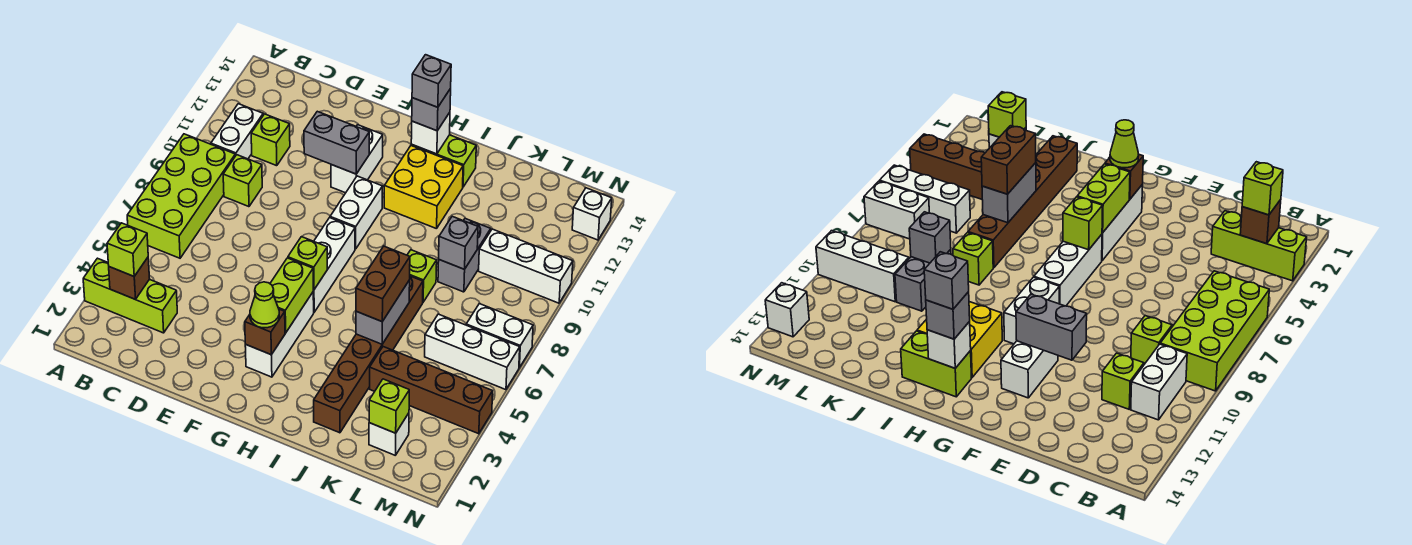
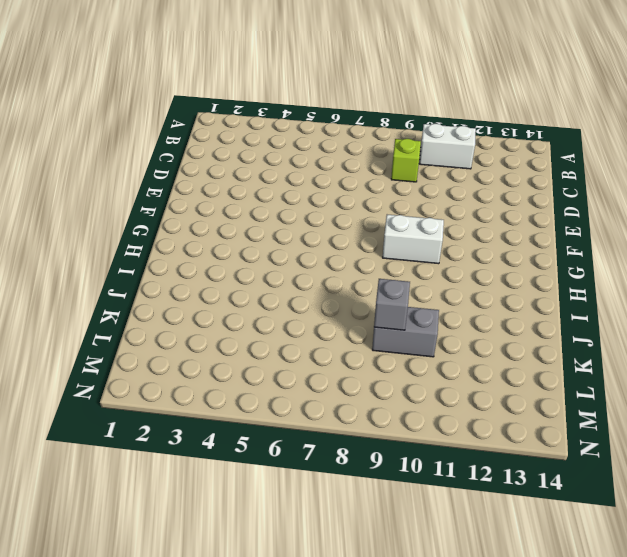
none -> lime brick A3:C3 level 1
none -> lime brick A6:B9 level 1
none -> lime brick C11 level 1
none -> white brick F11:F12 level 1

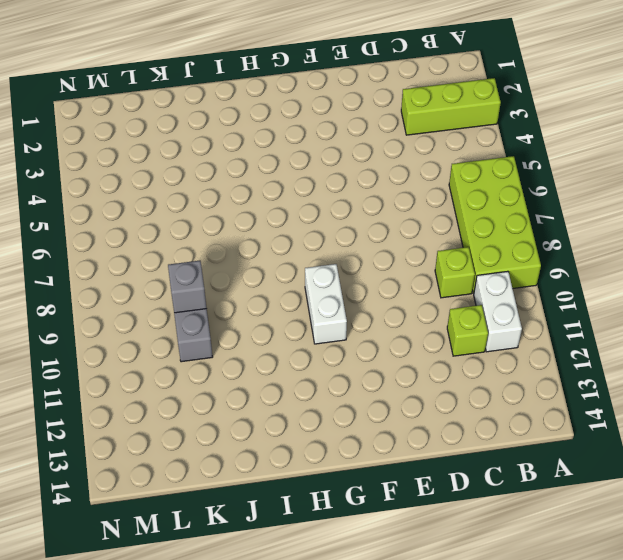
none -> white brick F11:F12 level 1
none -> white brick G3:G5 level 1
none -> white brick G6:G8 level 1
none -> yellow brick H11:I12 level 1

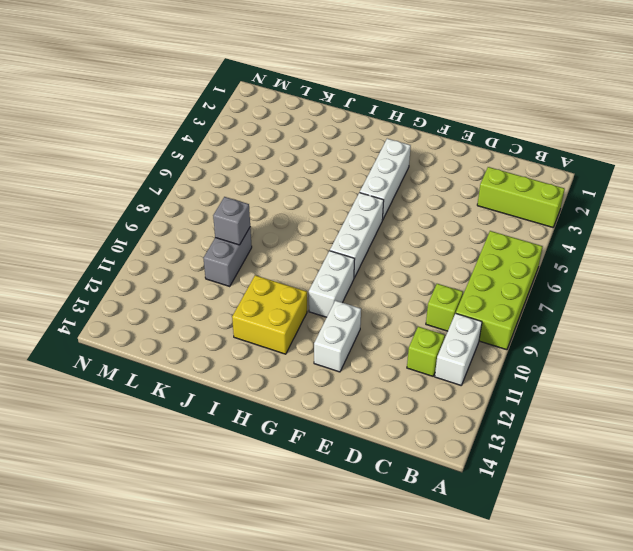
none -> lime brick H13:I13 level 1
none -> brown brick J2:J7 level 1
none -> lime brick J8 level 1
none -> brown brick K4:N4 level 1

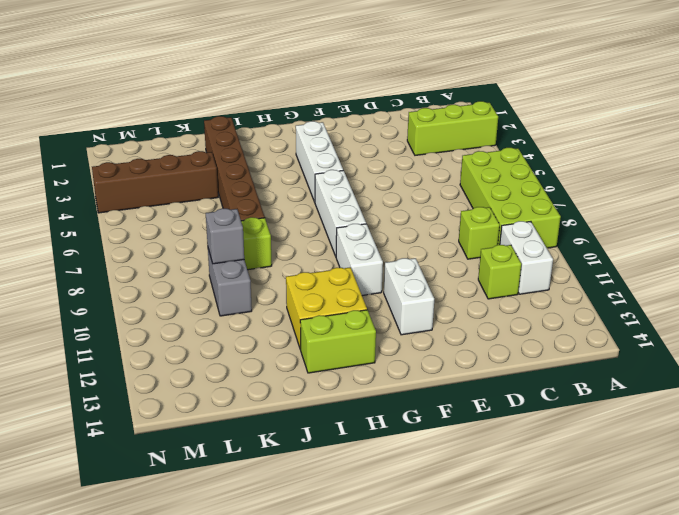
none -> white brick L2 level 1
none -> white brick L6:N6 level 1
none -> white brick L10:N10 level 1
none -> white brick M7:N7 level 1

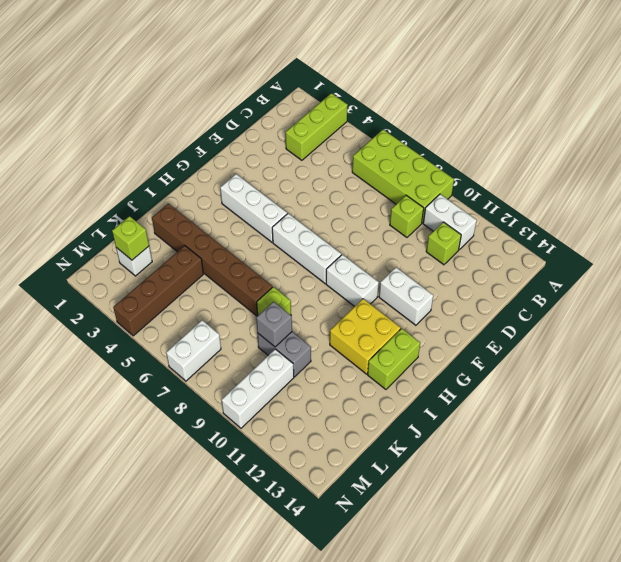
none -> white brick L6:N6 level 1
none -> white brick N13 level 1
none -> brown brick B3 level 2
none -> grey brick E11:F11 level 2

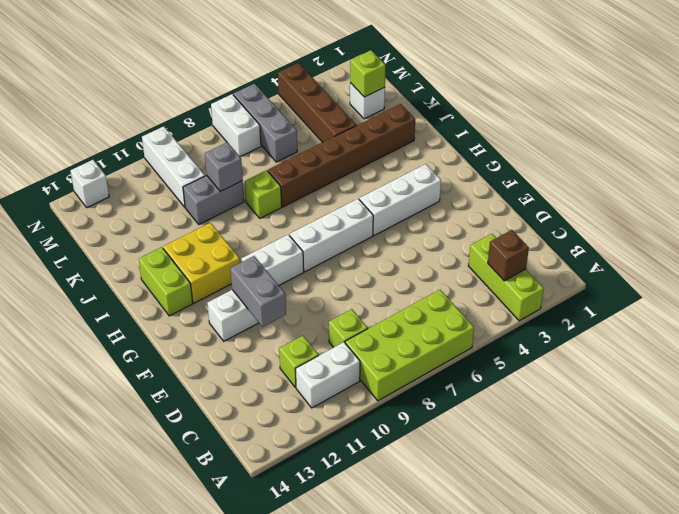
grey brick L6:N6 level 1 -> white brick L6:N6 level 1
none -> brown brick G3 level 2
none -> lime brick G4:G5 level 2
none -> lime brick G6 level 2
none -> white brick H13 level 2

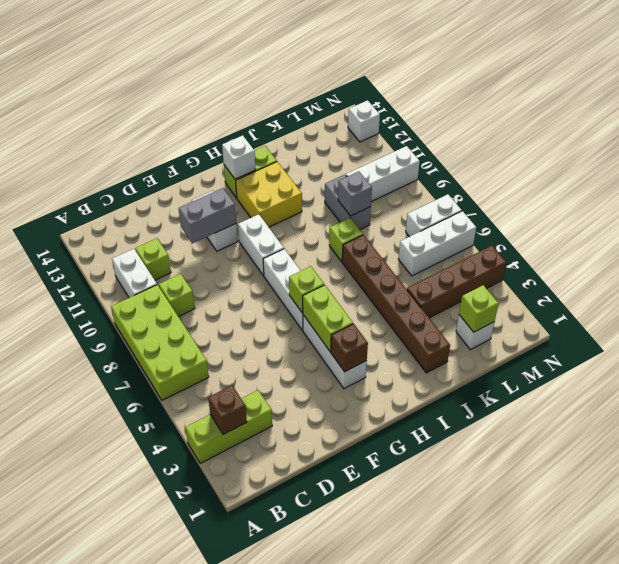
none -> grey brick J5:J6 level 2
none -> lime brick B3 level 3
none -> lime cone G3 level 3
none -> grey brick H13 level 3

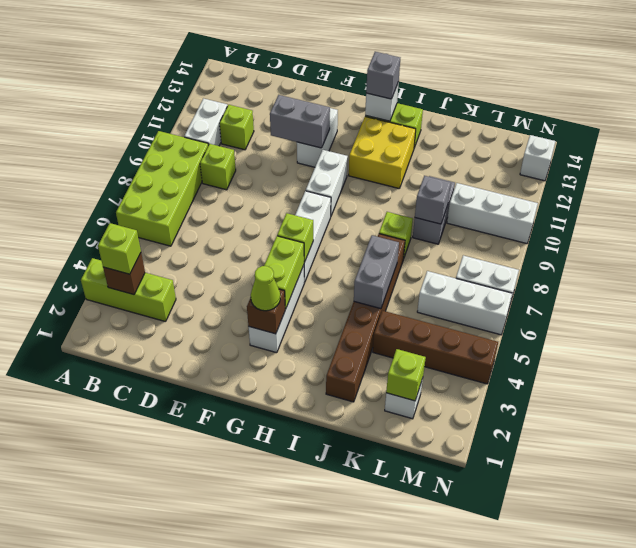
none -> brown brick J5:J6 level 3
none -> grey brick H13 level 4

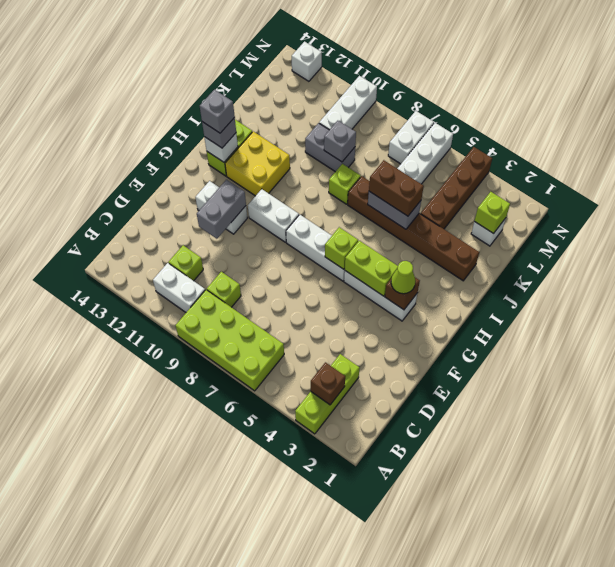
none -> lime brick B3 level 3

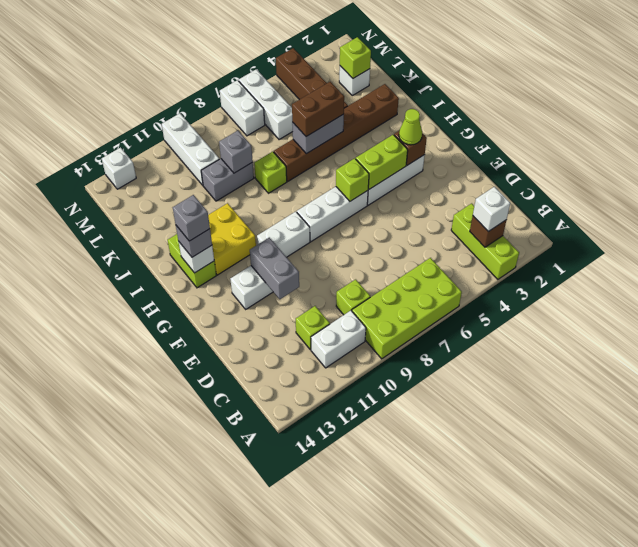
white brick B3 level 3 -> lime brick B3 level 3

